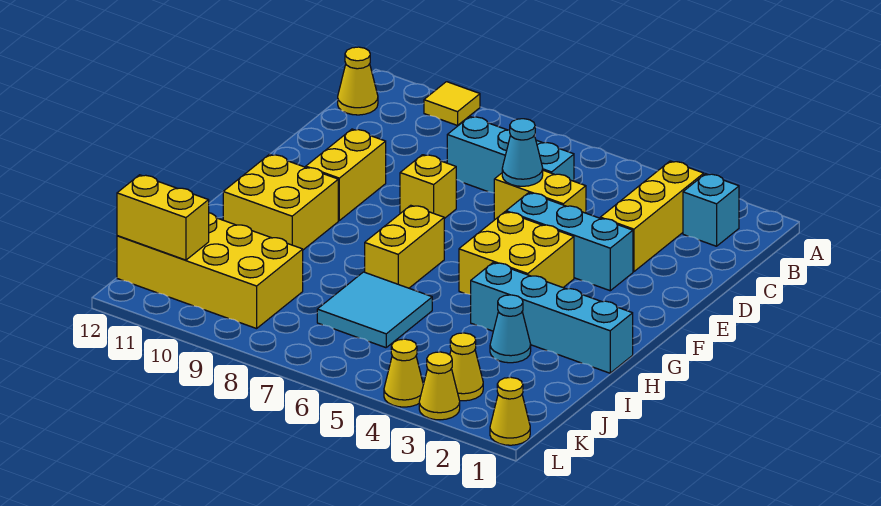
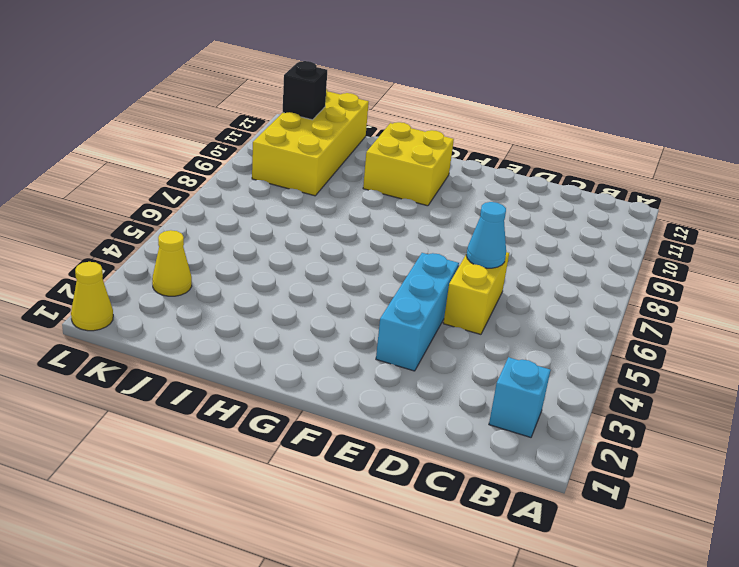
black brick K11 level 2 -> yellow brick K11:K12 level 2
none -> yellow tile A10 level 1
none -> yellow brick B3:D3 level 1
none -> yellow cone B12 level 1

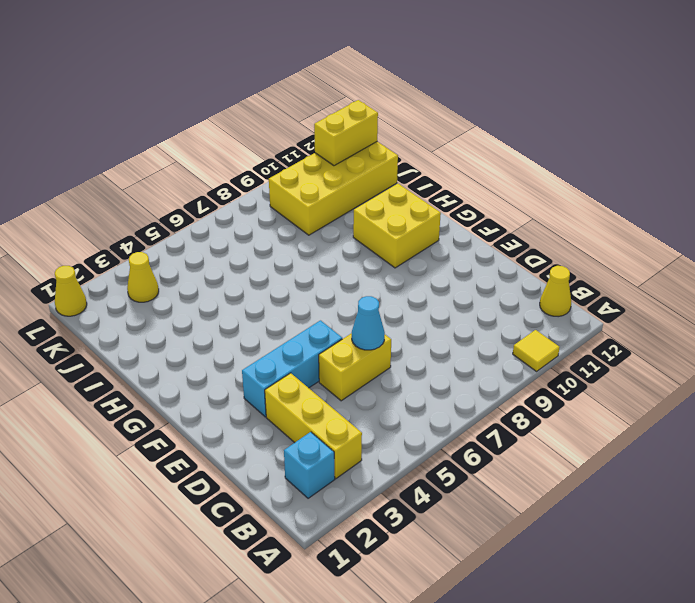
none -> cyan brick C6:C8 level 1
none -> yellow brick E8 level 1
none -> yellow brick E10:F10 level 1

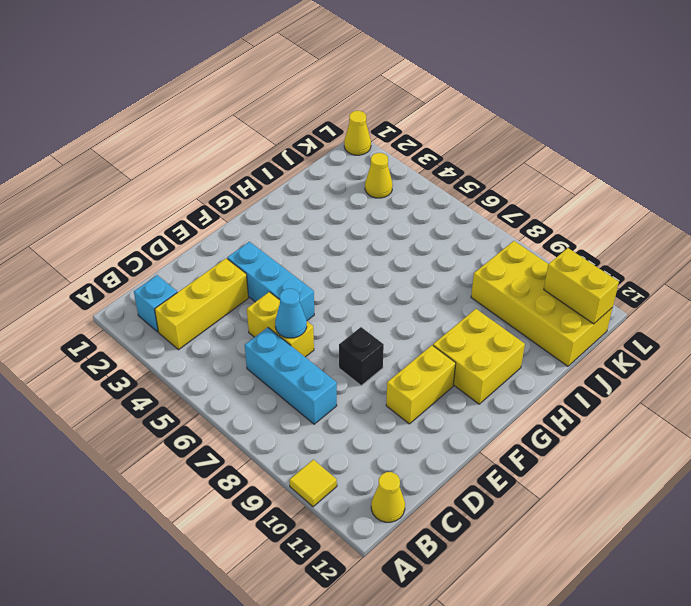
black brick E8 level 1 -> yellow brick E8 level 1
none -> yellow brick F4:G5 level 1
none -> yellow brick G7:H7 level 1
none -> cyan brick H1:H4 level 1

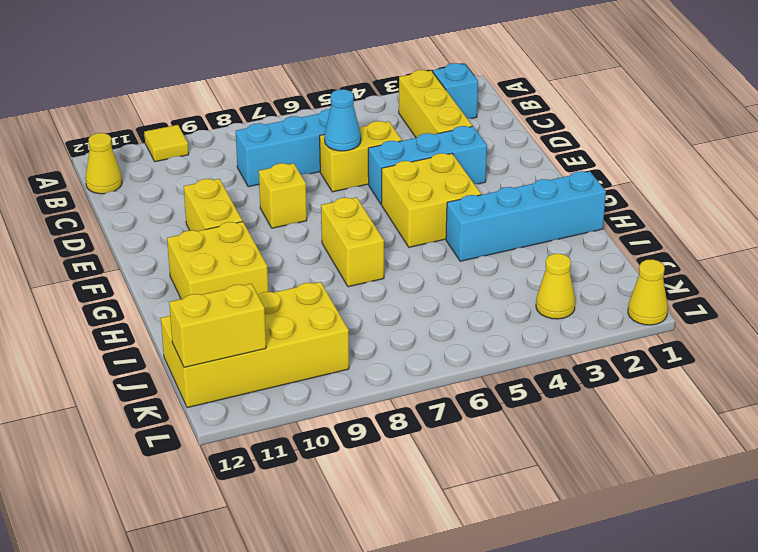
none -> cyan cone I3 level 1
none -> cyan tile I6:J7 level 1
none -> yellow cone L3 level 1

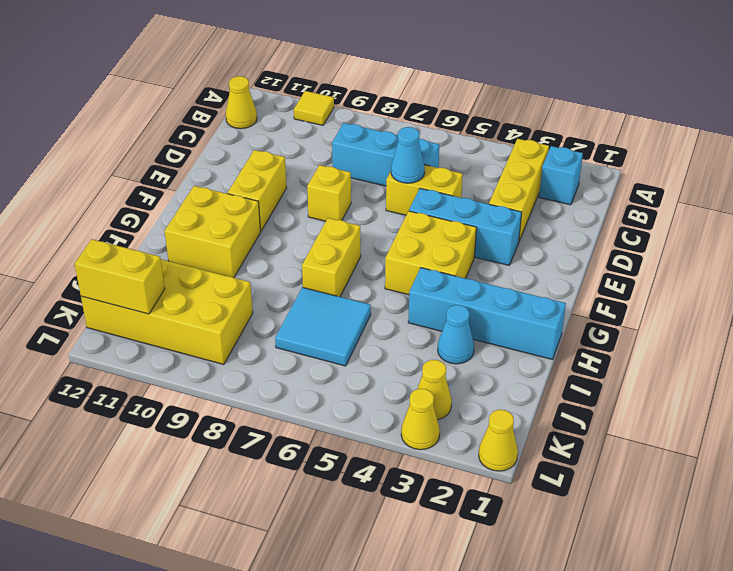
none -> yellow cone L4 level 1

